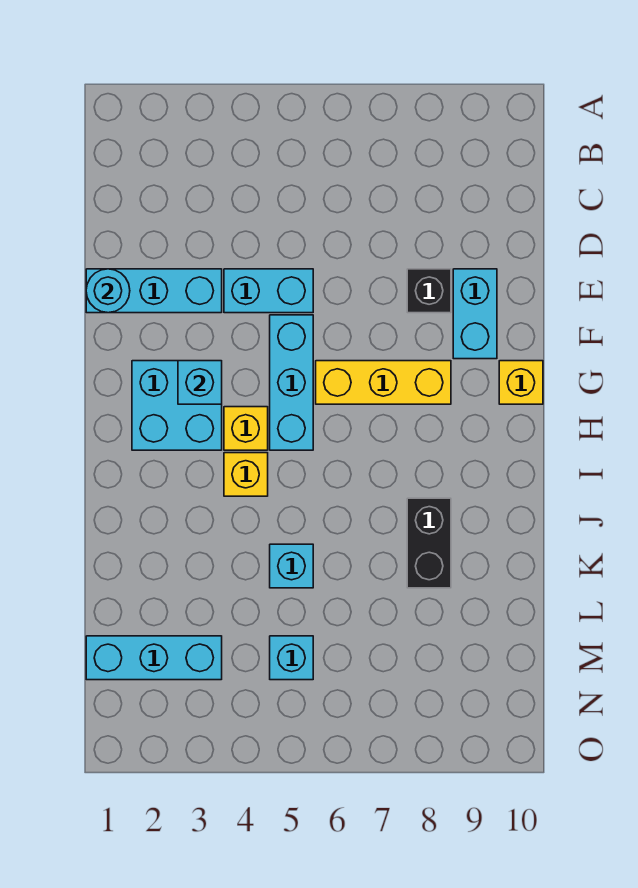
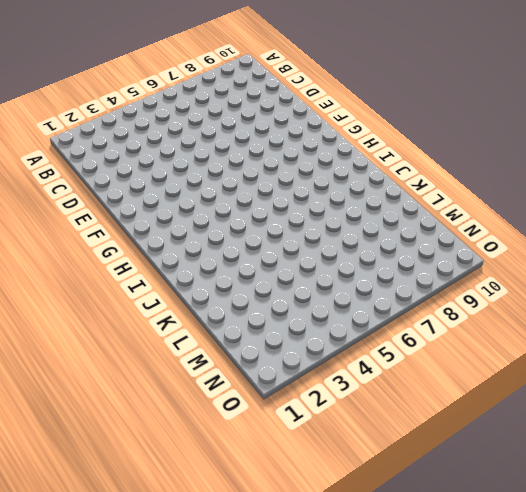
none -> cyan brick E1:E3 level 1
none -> cyan brick E4:E5 level 1
none -> black brick E8 level 1

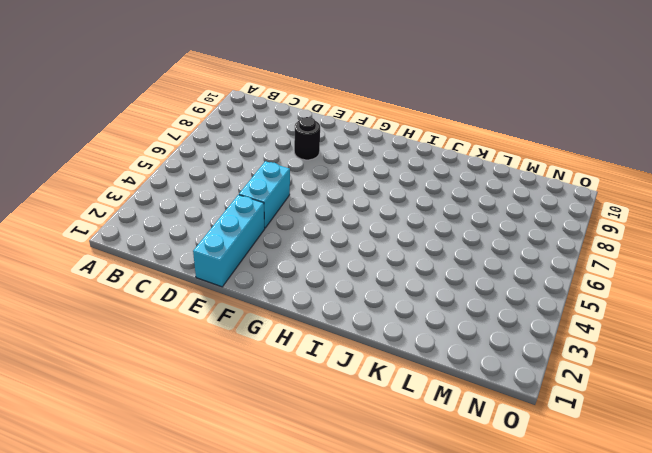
black round brick E8 level 1 -> black brick E8 level 1
none -> cyan brick E9:F9 level 1
none -> cyan brick F5:H5 level 1
none -> cyan brick G2:H3 level 1

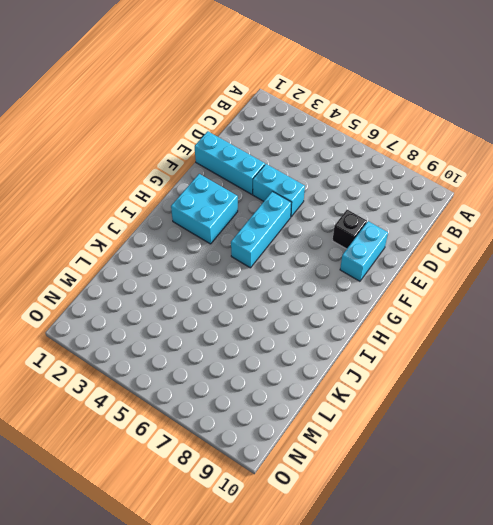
none -> yellow brick G6:G8 level 1
none -> yellow brick G10 level 1
none -> yellow brick H4 level 1

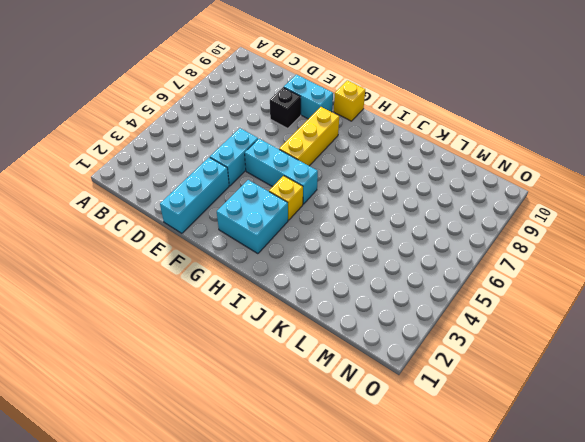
none -> yellow brick I4 level 1
none -> black brick J8:K8 level 1
none -> cyan brick K5 level 1

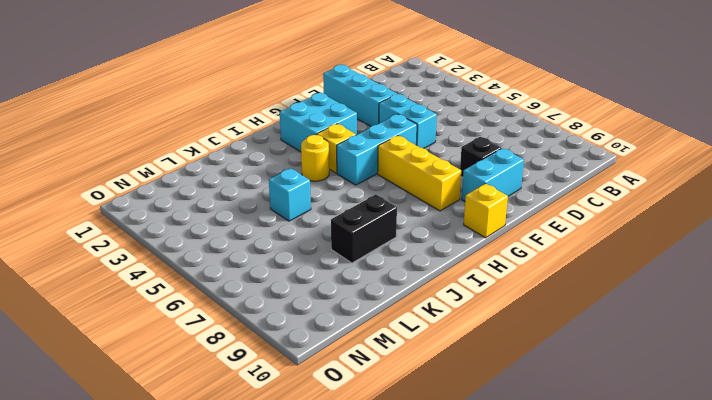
yellow round brick I4 level 1 -> yellow brick I4 level 1
none -> cyan brick M1:M3 level 1
none -> cyan brick M5 level 1
none -> cyan round brick E1 level 2

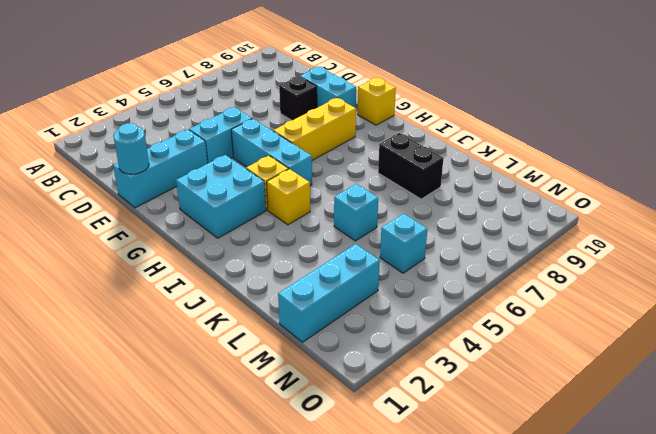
none -> cyan brick G3 level 2

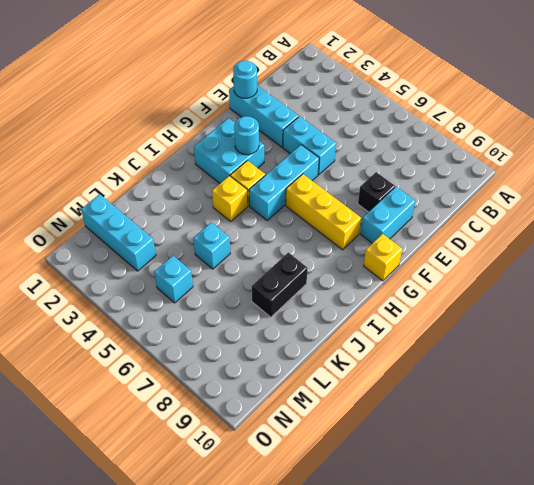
cyan round brick G3 level 2 -> cyan brick G3 level 2

